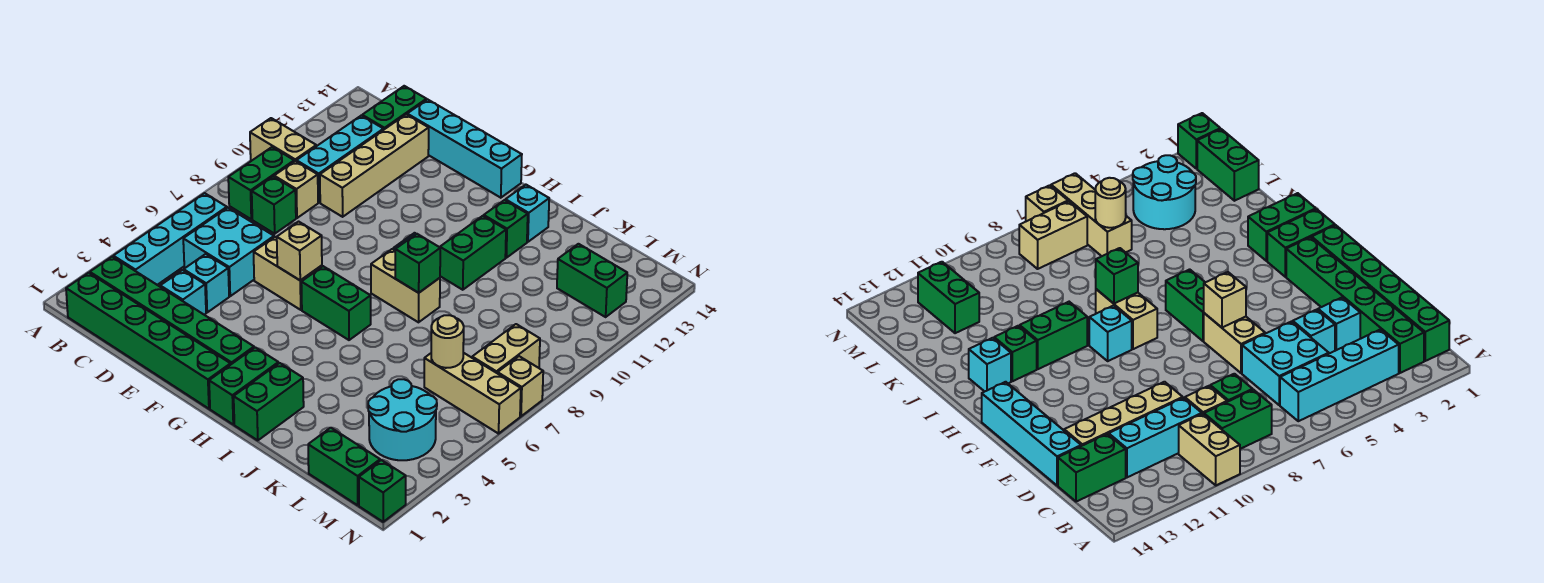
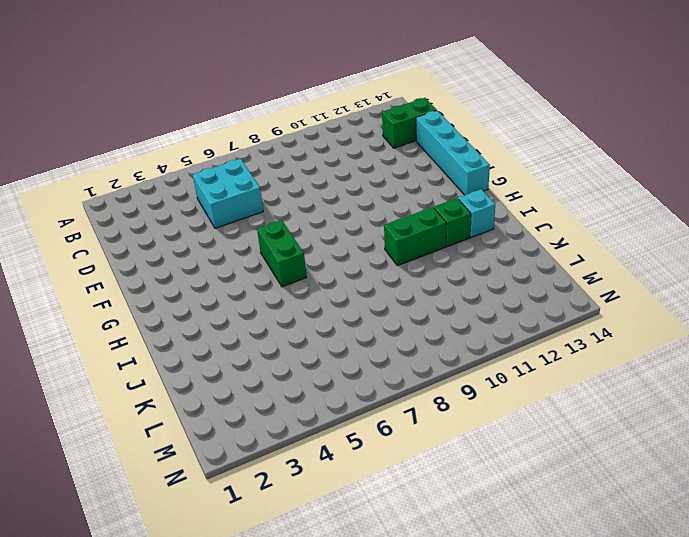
none -> tan brick A10:B10 level 1
none -> green brick B1:G1 level 1
none -> green brick B2:G2 level 1
none -> cyan brick B3:B6 level 1

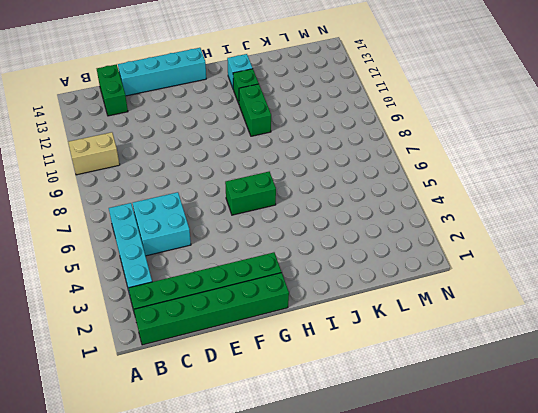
none -> green brick B8:B9 level 1
none -> green brick C8 level 1
none -> tan brick C9 level 1
none -> cyan brick C10:C12 level 1

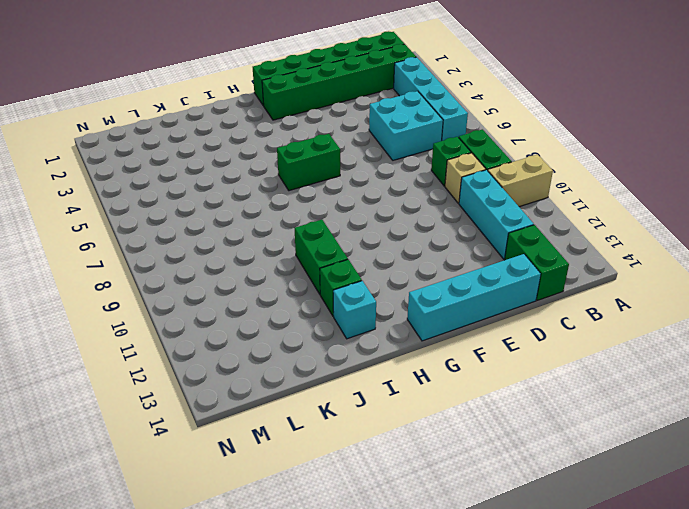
none -> cyan brick D3 level 1
none -> cyan brick D4 level 1
none -> tan brick D10:D13 level 1
none -> tan brick E6:F6 level 1

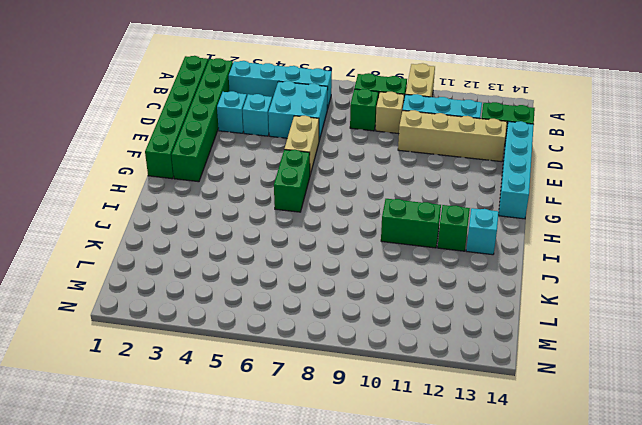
none -> green brick H1:H2 level 1
none -> tan brick H8:I8 level 1
none -> cyan brick H9 level 1
none -> green brick I1:I2 level 1

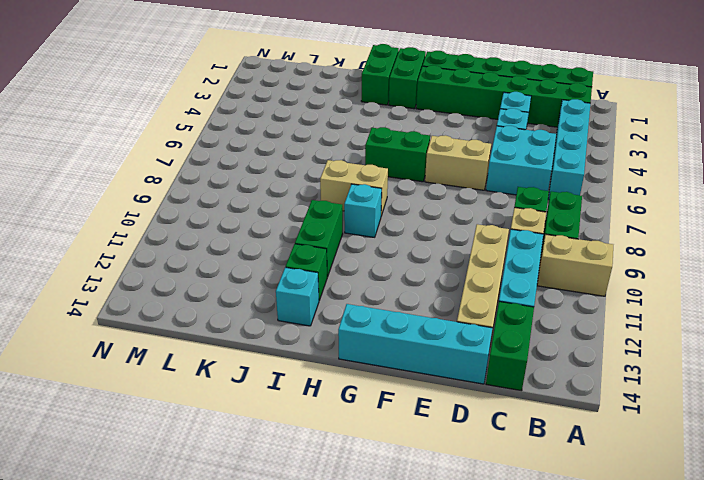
none -> green brick L1:M1 level 1
none -> cyan round brick L3:M4 level 1
none -> tan brick L6:N6 level 1
none -> green brick L12:M12 level 1

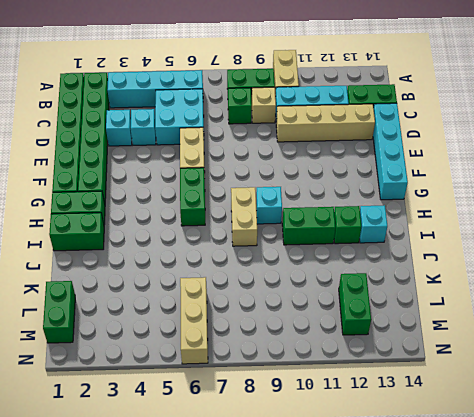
none -> cyan round brick L3:M4 level 1
none -> tan brick M7:M8 level 1
none -> green brick N1 level 1
none -> tan brick N7 level 1

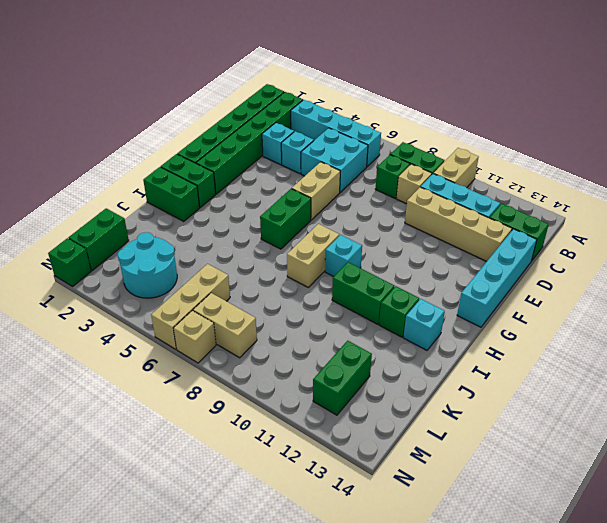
none -> tan brick F6 level 2
none -> green brick I8 level 2
none -> tan round brick L6 level 2

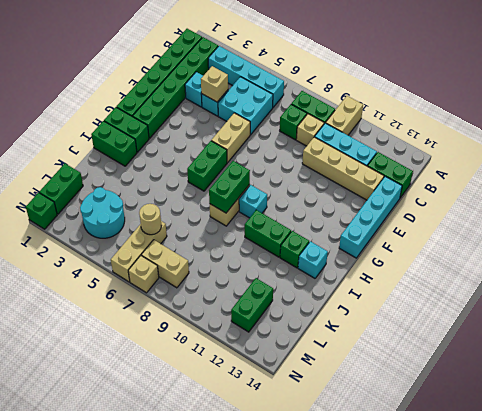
tan brick D4 level 2 -> tan brick F6 level 2
green brick H8:I8 level 2 -> green brick I8 level 2

